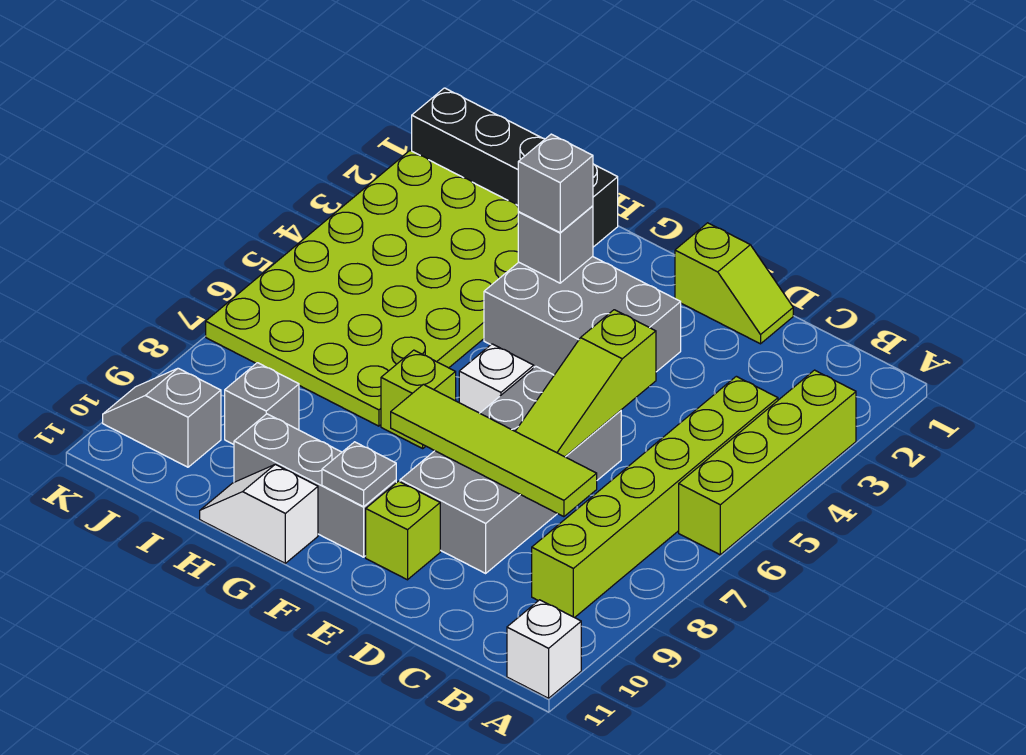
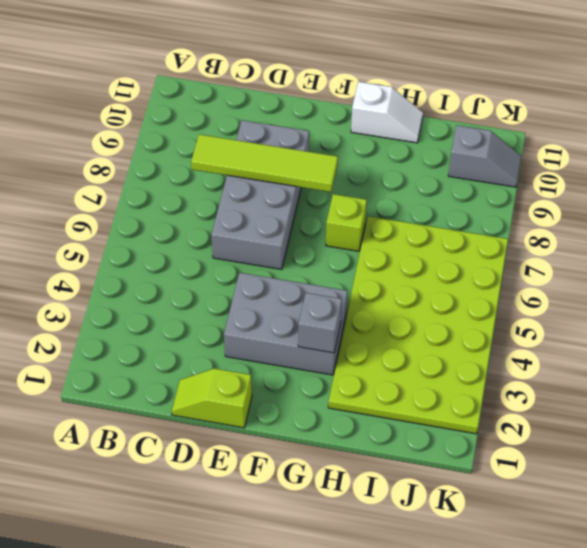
none -> lime brick A3:A6 level 1
none -> white brick A11 level 1
none -> lime brick B4:B9 level 1

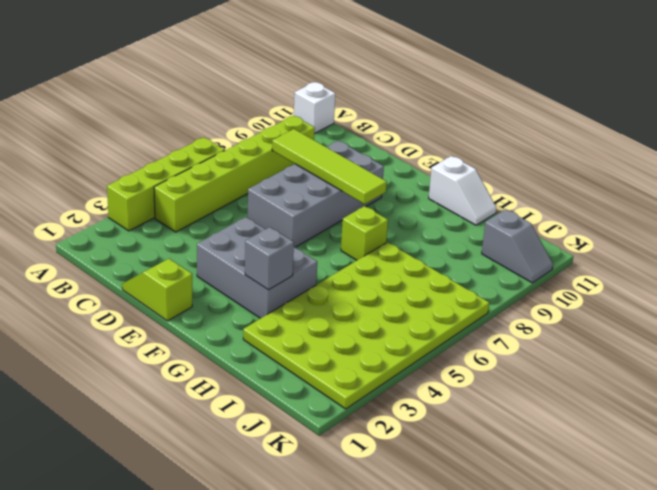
none -> lime brick E10 level 1
none -> white brick F6 level 1
none -> grey brick F10:H10 level 1

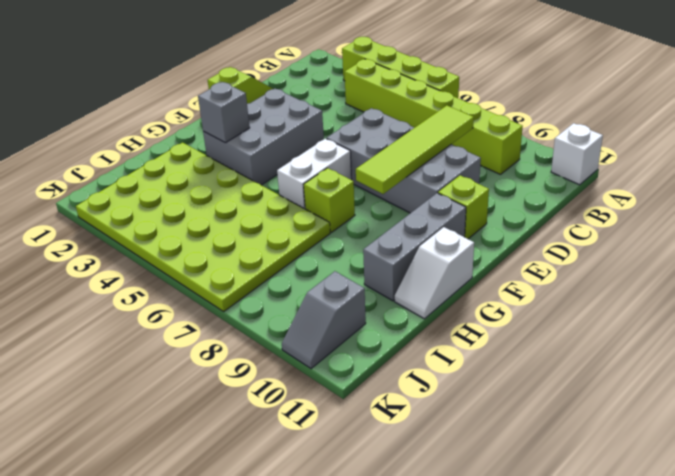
white brick F6:G6 level 1 -> white brick F6 level 1
none -> black brick H1:K1 level 1
none -> grey brick I9 level 1
none -> lime slope D5:D7 level 2 top 5

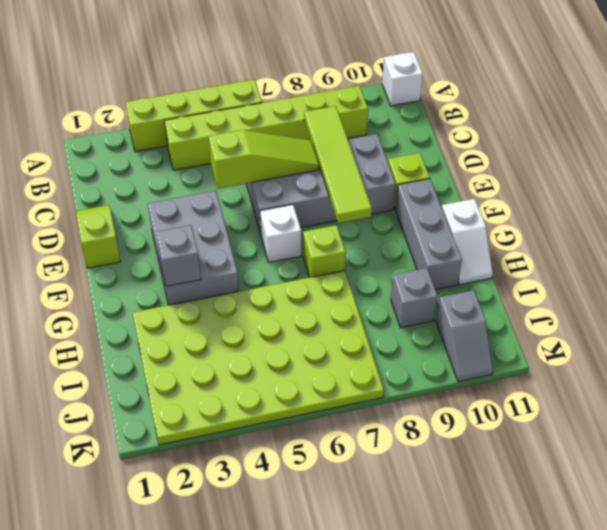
none -> black brick H1:K1 level 1
none -> grey plate F10 level 2
none -> grey brick G3 level 3

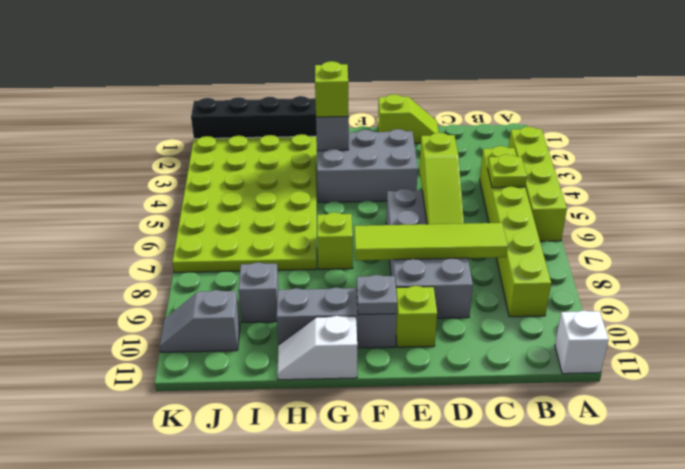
lime plate B5 level 2 -> none
lime brick G3 level 3 -> grey brick G3 level 3
none -> white brick F6 level 1

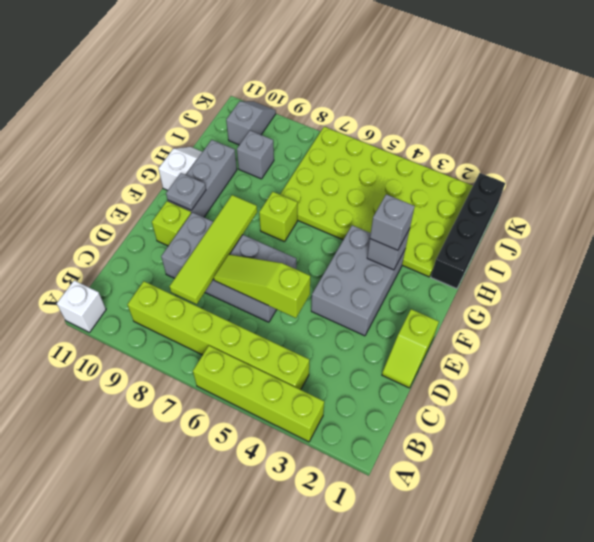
none -> white brick F6 level 1

